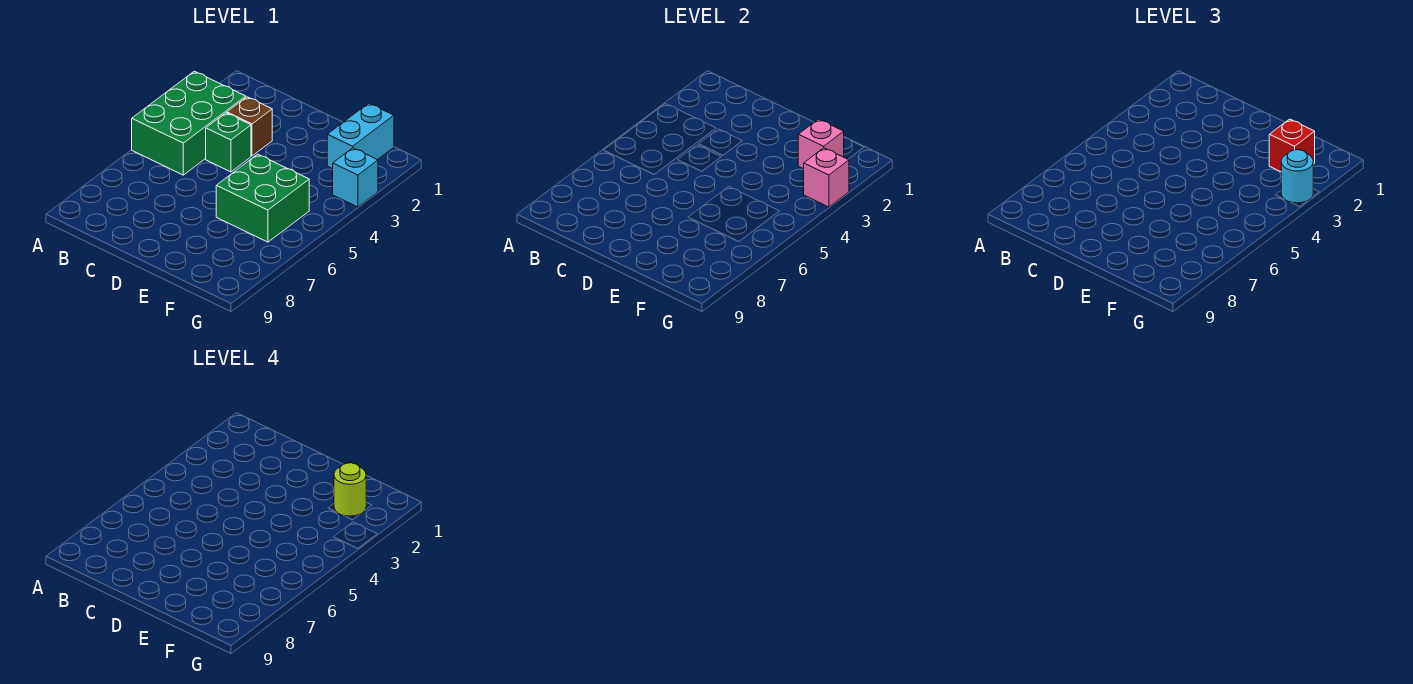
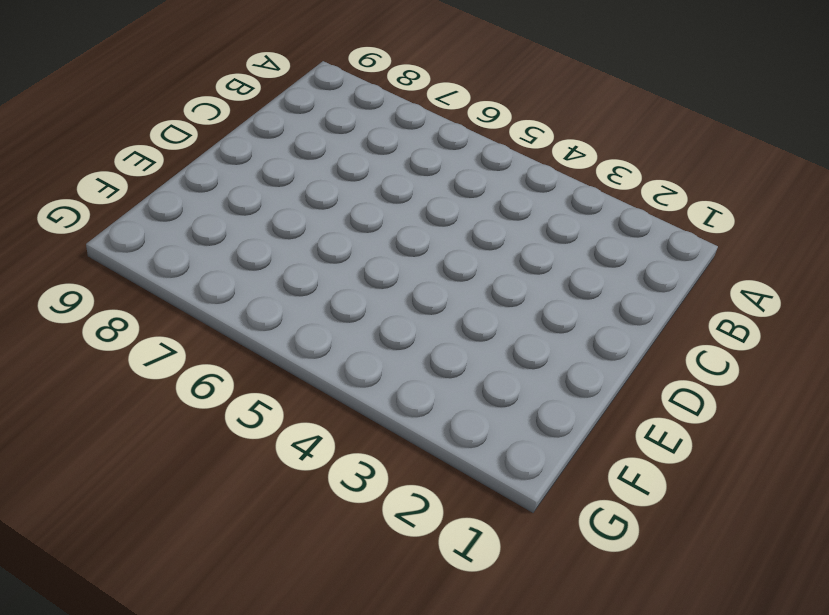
none -> green brick A3:B5 level 1
none -> brown brick C3 level 1

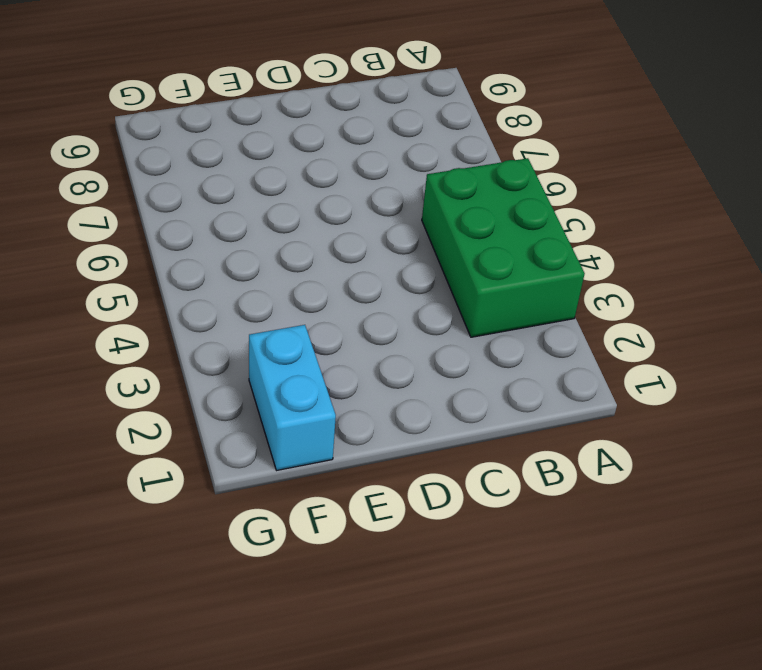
none -> brown brick C3 level 1
none -> green brick C4 level 1

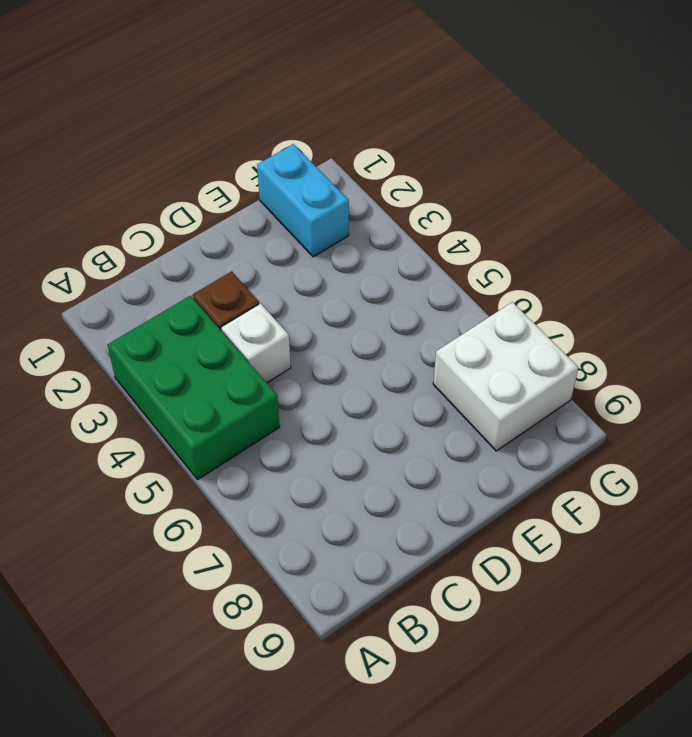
white brick C4 level 1 -> green brick C4 level 1
white brick F7:G8 level 1 -> none
none -> green brick E5:F6 level 1
none -> cyan brick G3 level 1

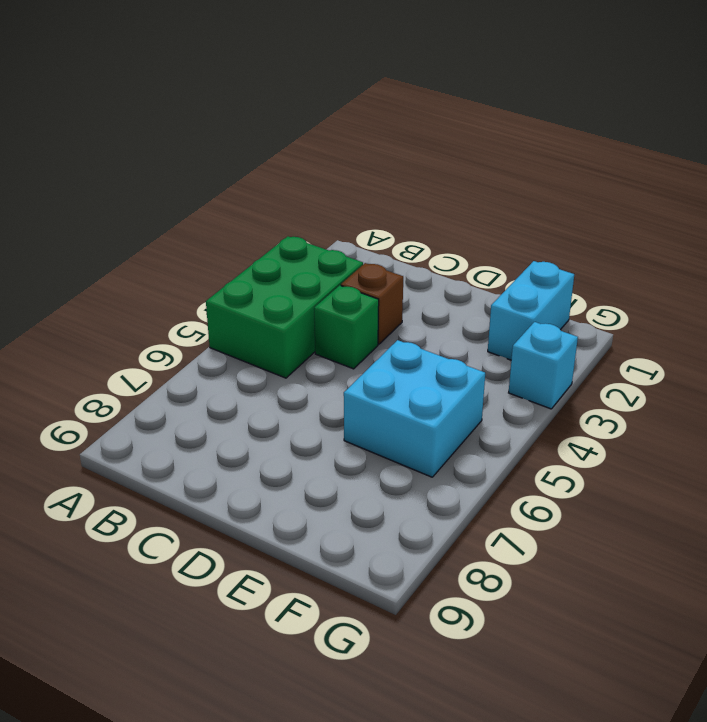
cyan brick E5:F6 level 1 -> green brick E5:F6 level 1
none -> pink brick F2 level 2
none -> pink brick G3 level 2

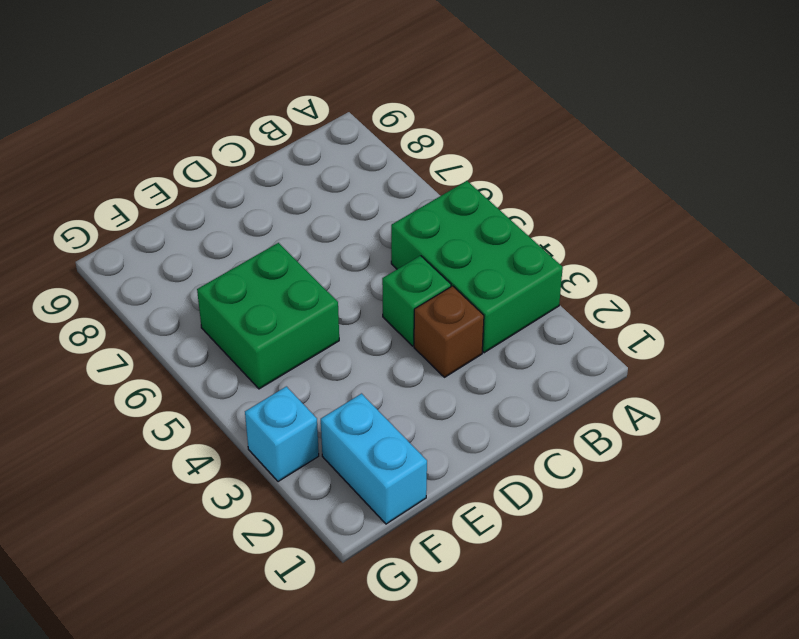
none -> pink brick F2 level 2
none -> pink brick G3 level 2

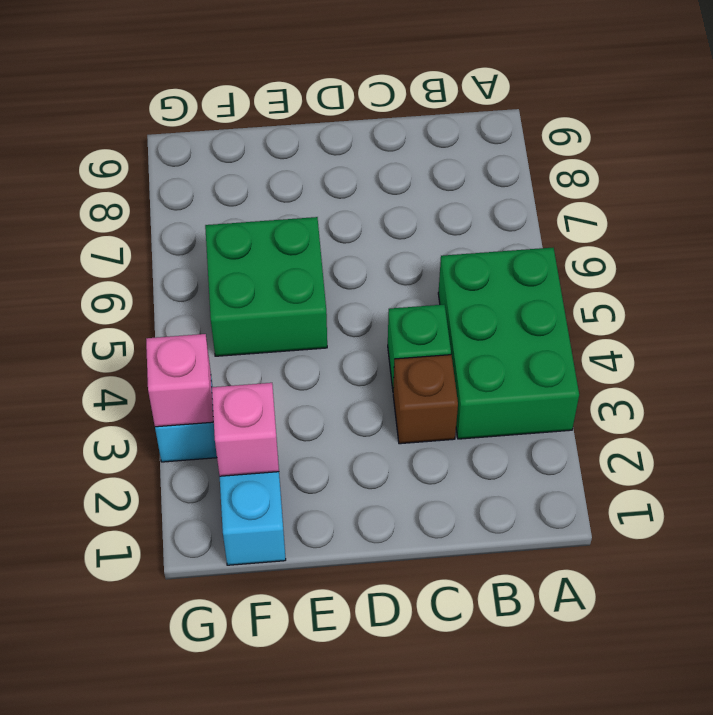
none -> red brick F2 level 3
none -> cyan round brick G3 level 3

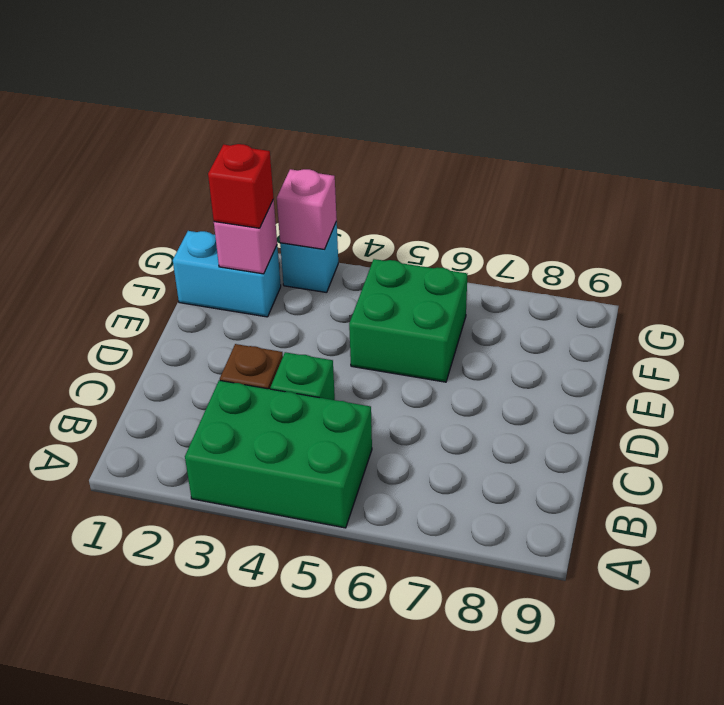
none -> cyan round brick G3 level 3
none -> lime round brick F2 level 4

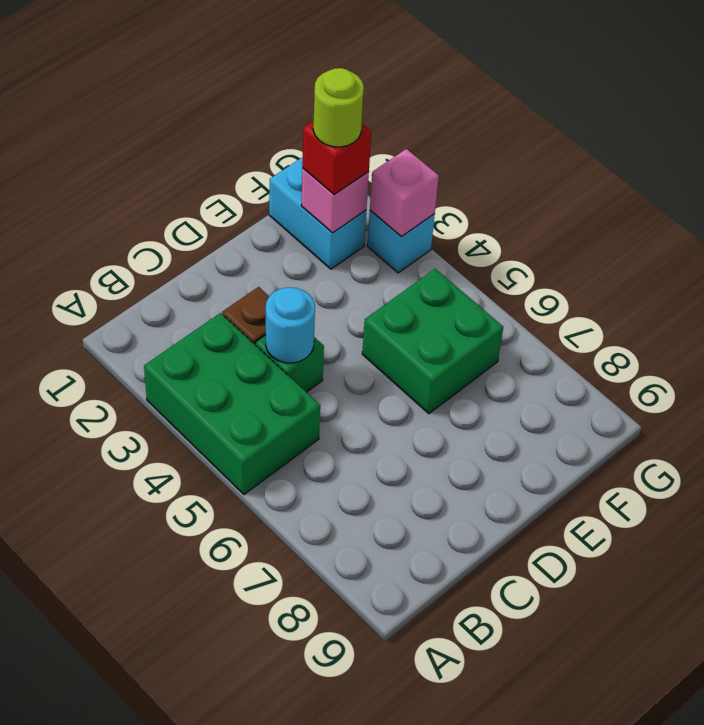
cyan round brick C4 level 2 -> cyan round brick G3 level 3

